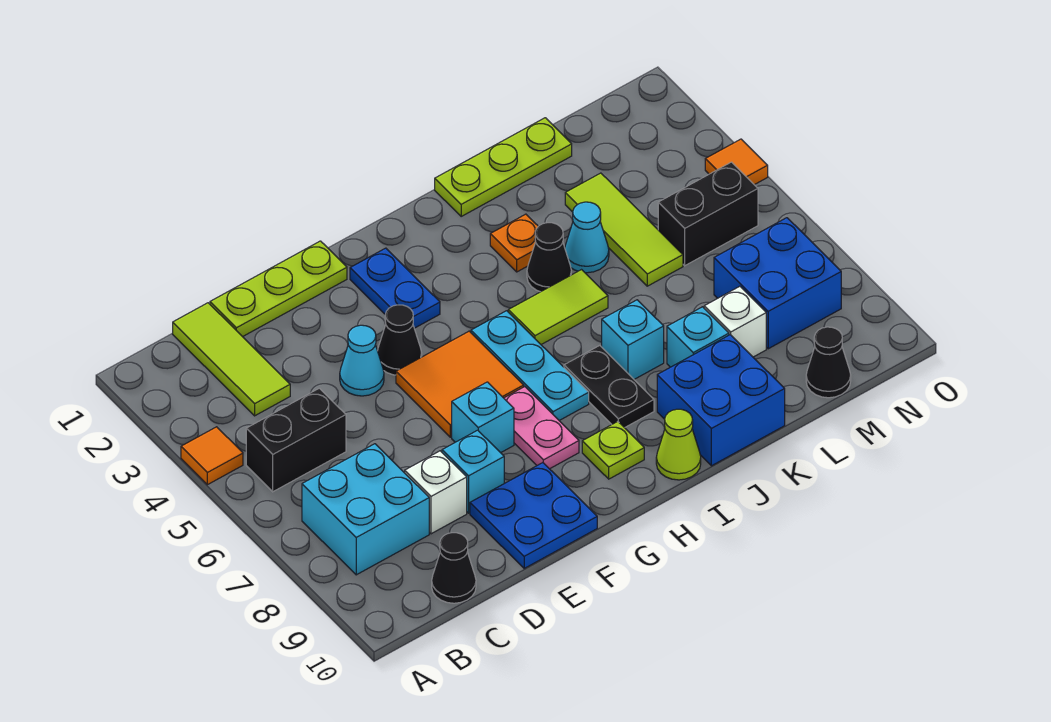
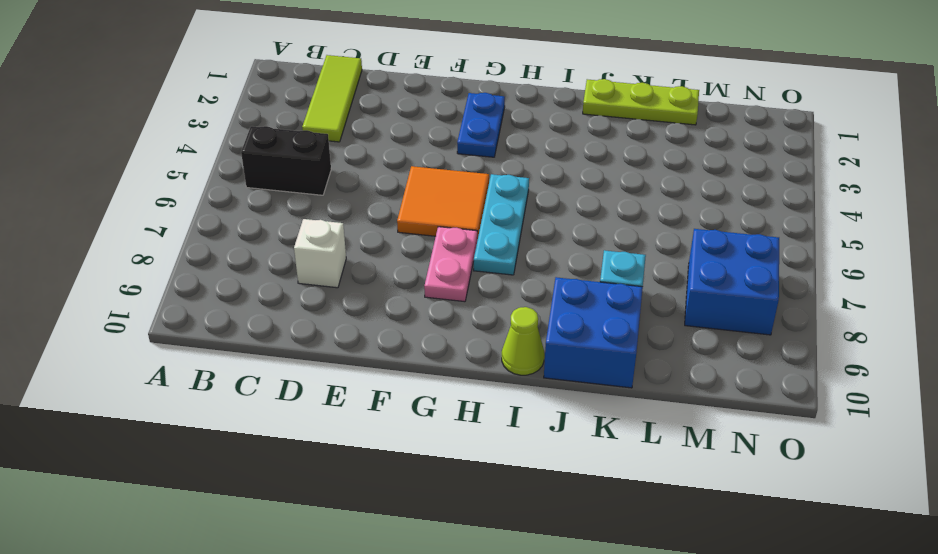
none -> orange tile A4 level 1
none -> cyan brick B7:C8 level 1
none -> black cone C10 level 1
none -> lime plate D1:F1 level 1

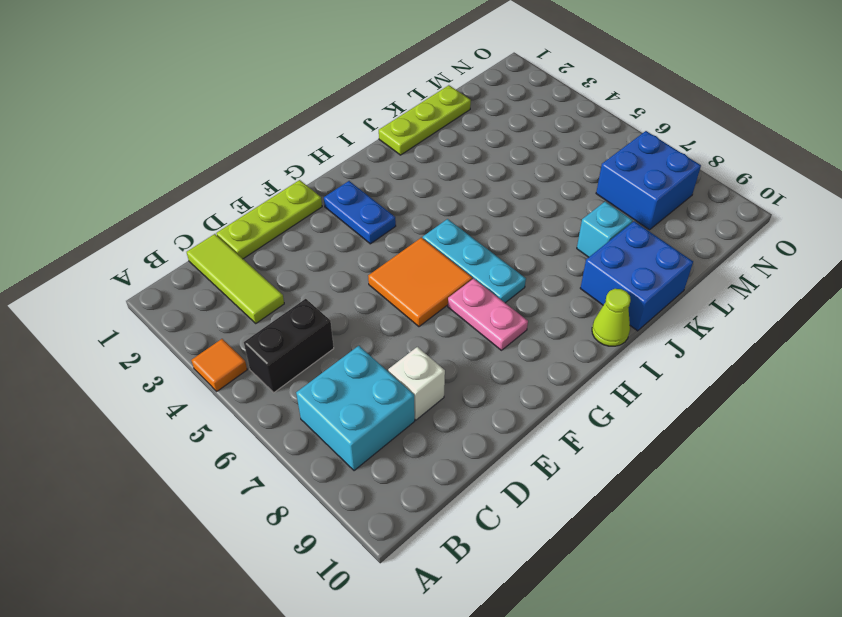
none -> black cone C10 level 1
none -> cyan cone E4 level 1
none -> cyan brick E8 level 1
none -> blue plate E9:F10 level 1

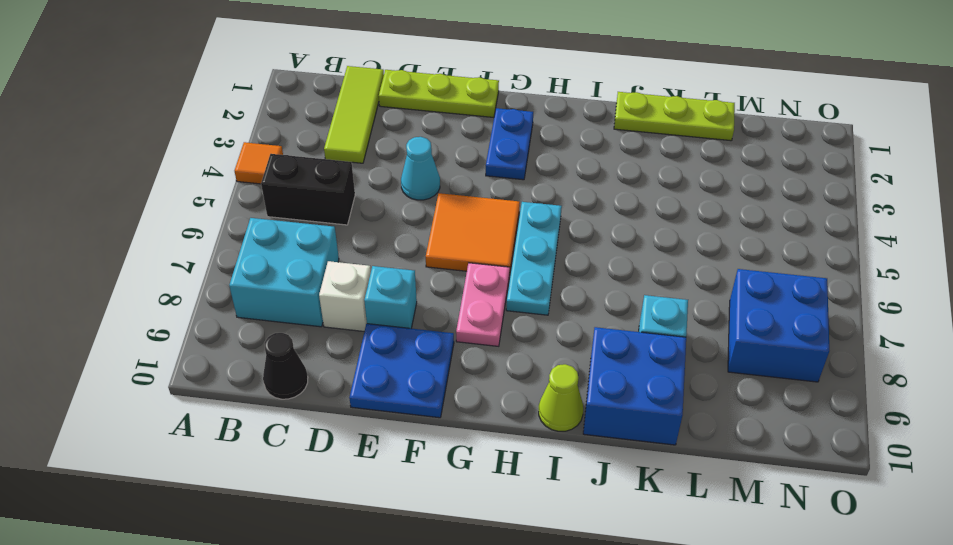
none -> black cone F4 level 1
none -> cyan brick F7 level 1
none -> lime plate H9 level 1
none -> lime tile I5:J5 level 1

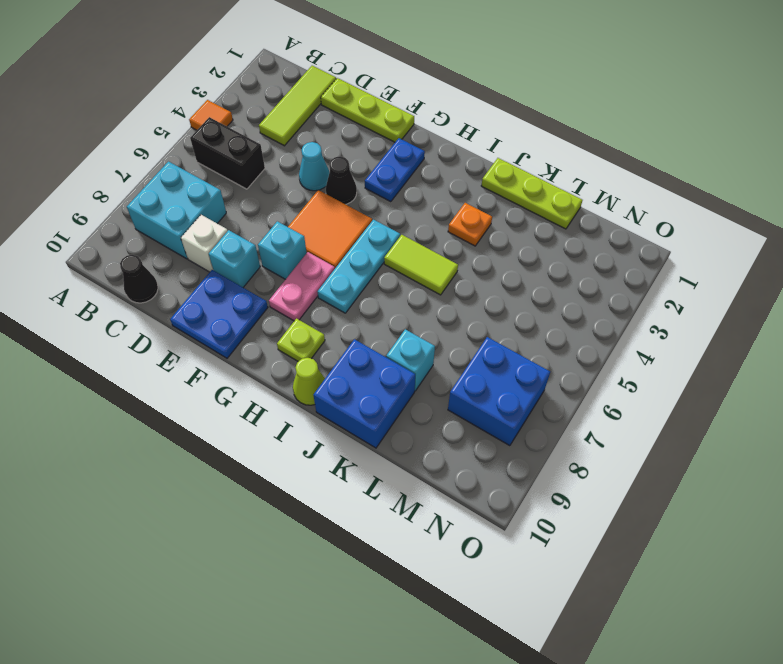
none -> black plate I7:I8 level 1
none -> black cone J4 level 1
none -> cyan brick J7 level 1
none -> cyan cone K4 level 1

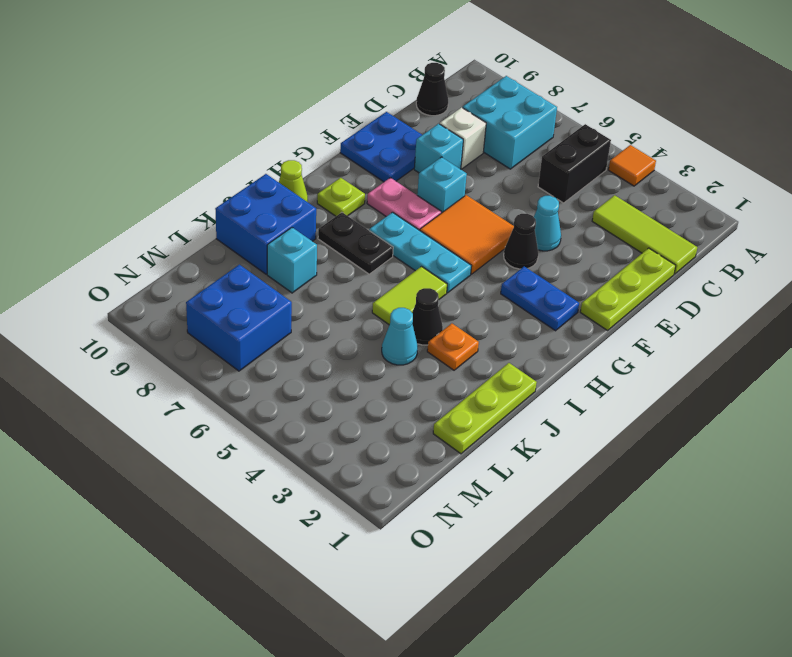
none -> cyan brick J7 level 1
none -> lime tile L3:L5 level 1
none -> white brick L8 level 1
none -> black brick M5:N5 level 1

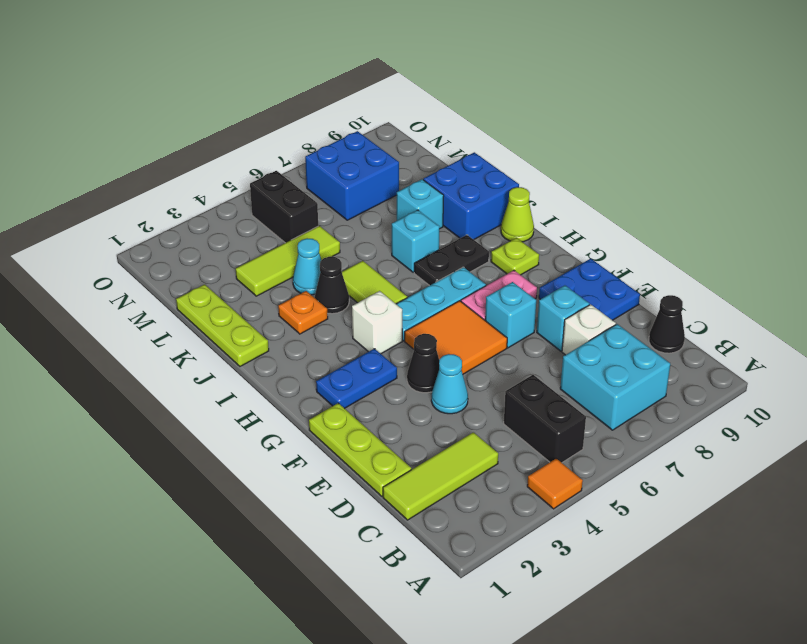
white brick H4 level 1 -> white brick L8 level 1
none -> black cone M10 level 1
none -> orange tile O4 level 1

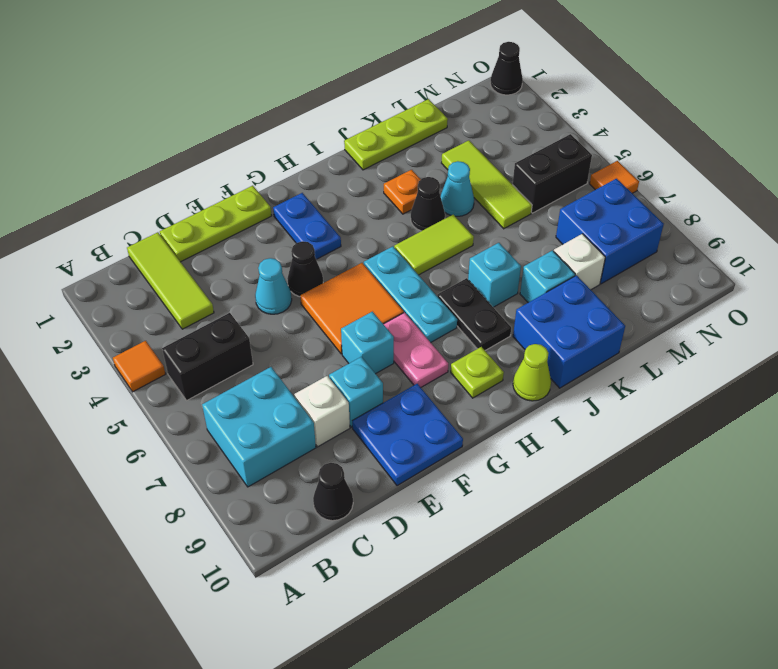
black cone O1 level 1 -> black cone M10 level 1
orange tile O6 level 1 -> orange tile O4 level 1

